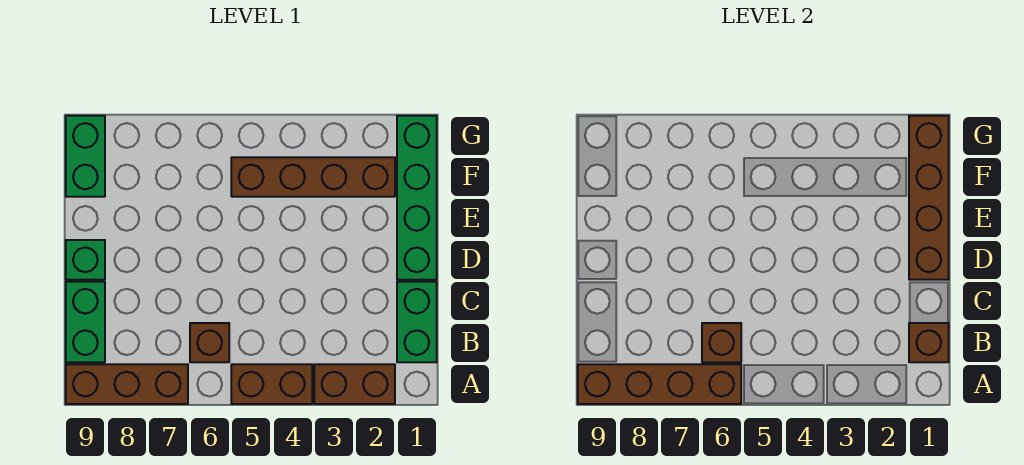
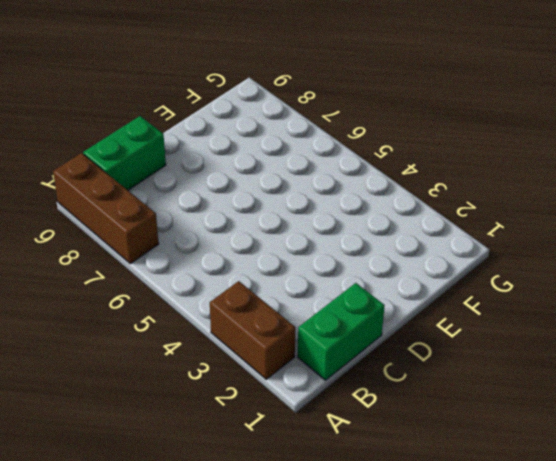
none -> brown brick A4:A5 level 1
none -> brown brick B6 level 1
none -> green brick D1:G1 level 1

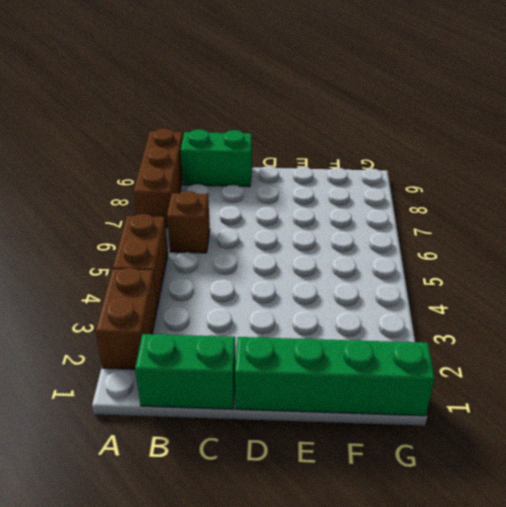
none -> green brick D9 level 1
none -> brown brick F2:F5 level 1
none -> green brick F9:G9 level 1

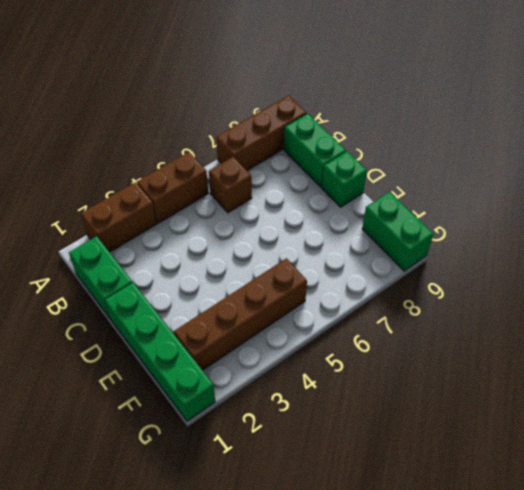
none -> brown brick A6:A9 level 2
none -> brown brick B1 level 2
none -> brown brick B6 level 2

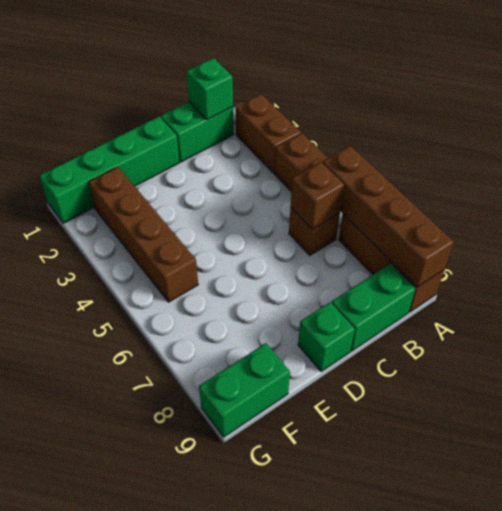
green brick B1 level 2 -> brown brick B1 level 2
none -> brown brick D1:G1 level 2

